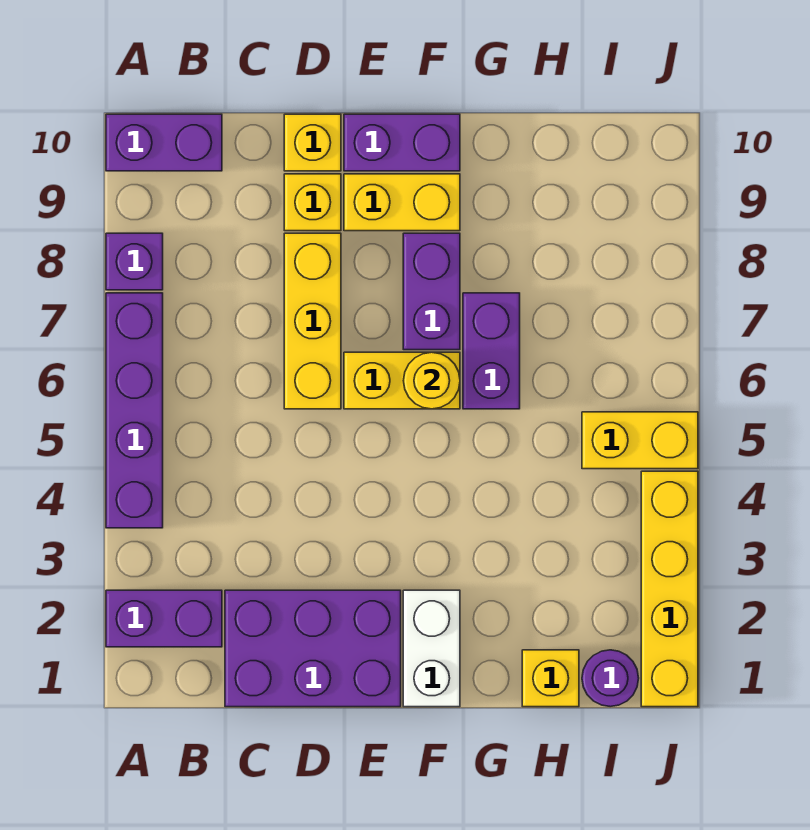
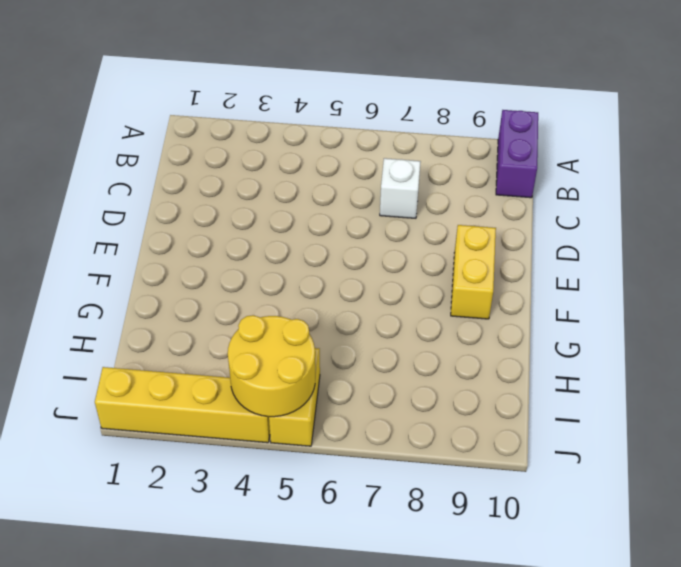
white brick C7 level 1 -> none
yellow round brick I4:J5 level 2 -> none
none -> purple brick A2:B2 level 1
none -> purple brick A4:A7 level 1
none -> purple brick A8 level 1

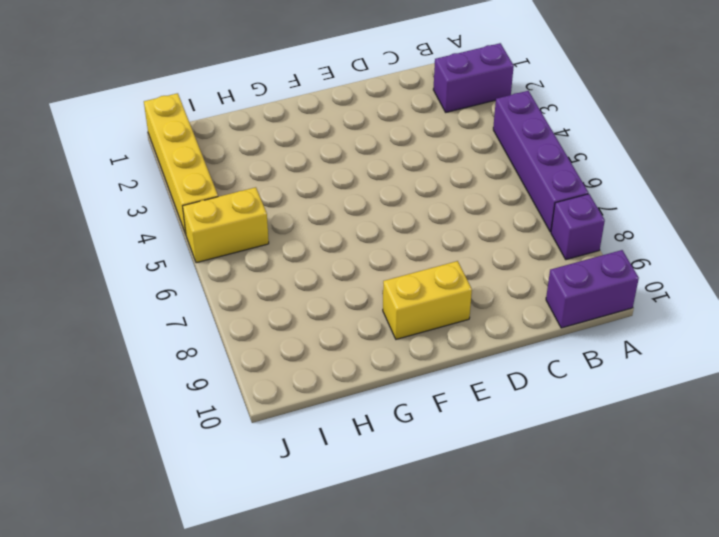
none -> purple brick C1:E2 level 1
none -> yellow brick D6:D8 level 1
none -> yellow brick D9 level 1

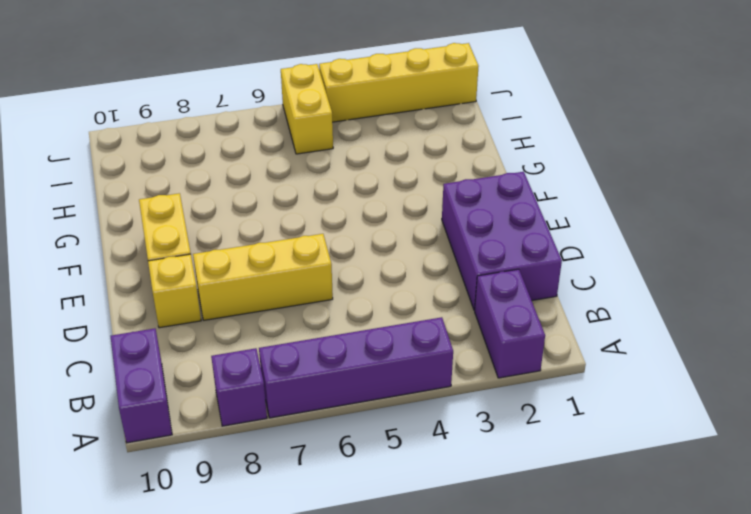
none -> yellow brick D10 level 1
none -> yellow brick E6:F6 level 1
none -> purple brick E10:F10 level 1

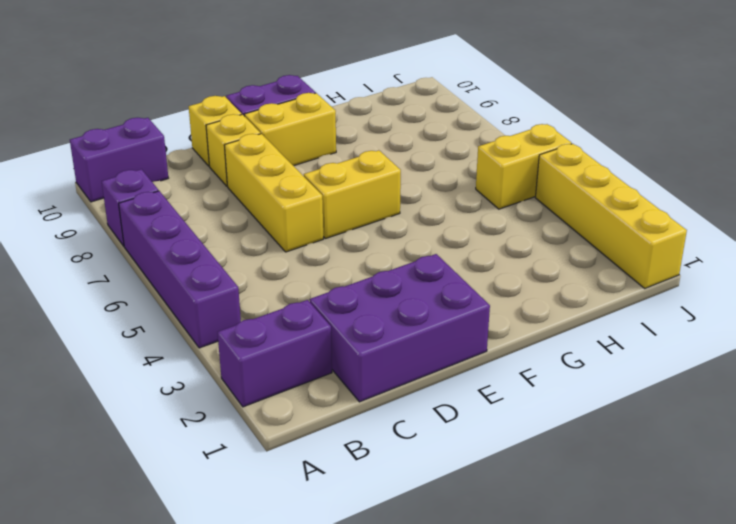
none -> white brick F1:F2 level 1
none -> purple brick F7:F8 level 1
none -> purple brick G6:G7 level 1

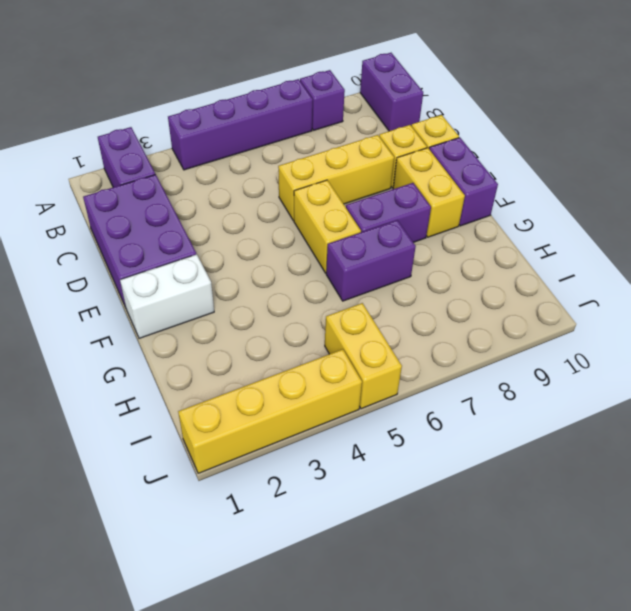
none -> yellow brick H1 level 1
none -> purple round brick I1 level 1
none -> yellow round brick F6 level 2

